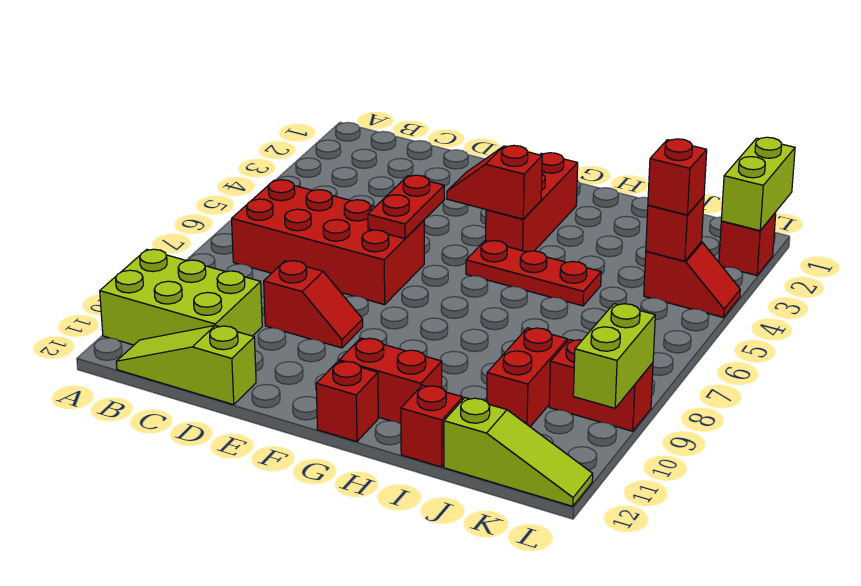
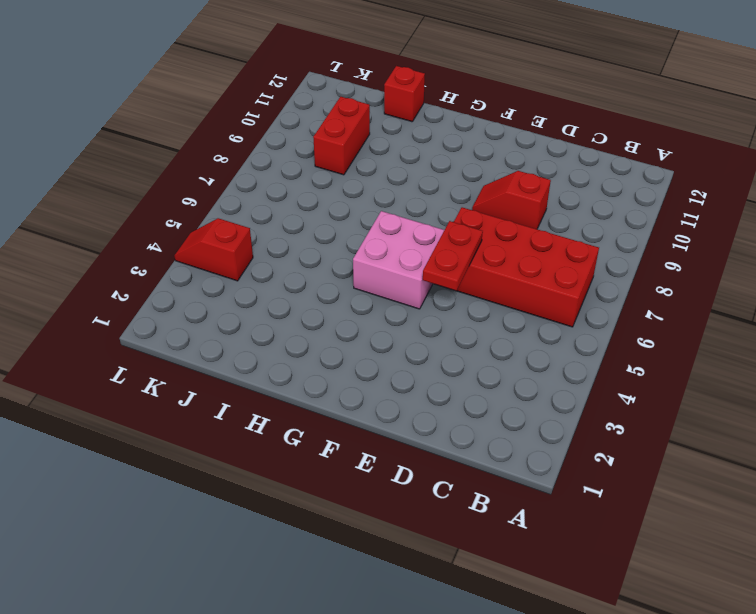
pink brick F5:G6 level 1 -> red plate G5:I5 level 1
none -> lime brick A10:C11 level 1
none -> lime slope B12:D12 level 1 top D
none -> red brick G2:G4 level 1

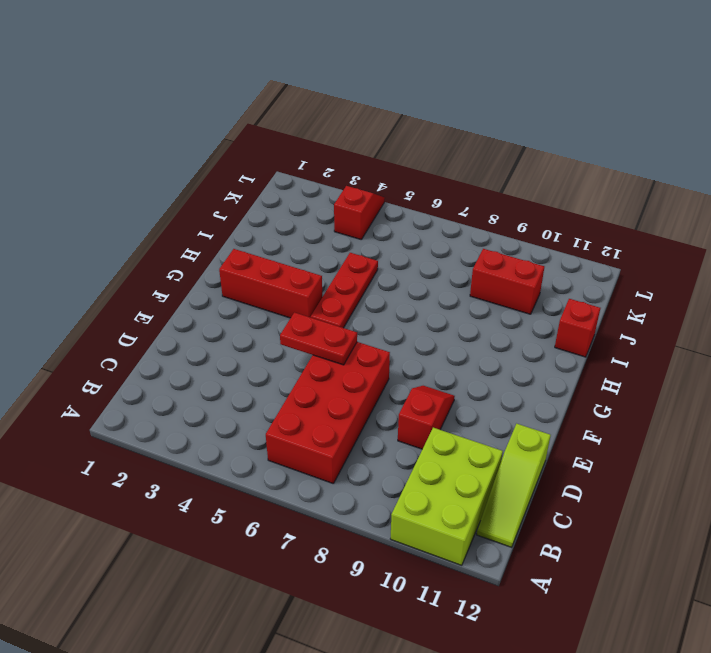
none -> red brick G11:H11 level 1
none -> red brick G12 level 1
none -> lime slope J12:L12 level 1 top J

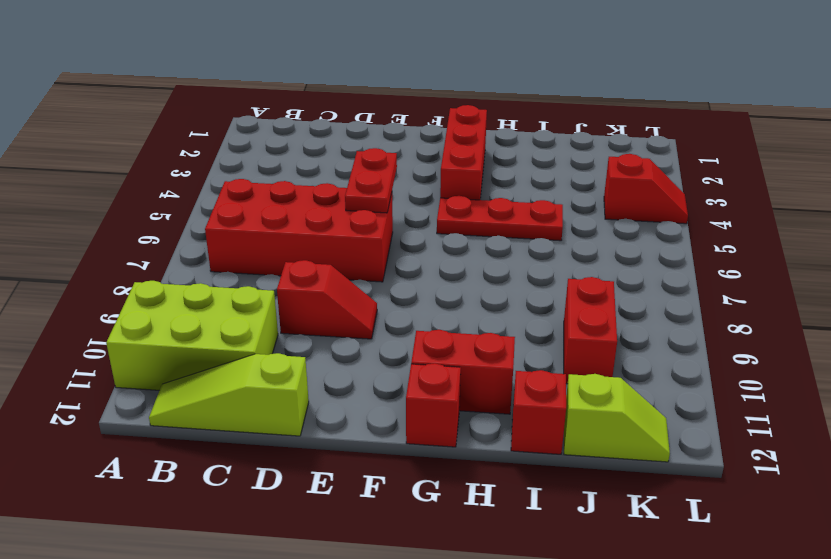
lime slope J12:K12 level 1 top J -> lime slope J12:L12 level 1 top J
none -> red brick K9:L9 level 1
none -> red brick L2 level 1
none -> red slope F4:G4 level 2 top G

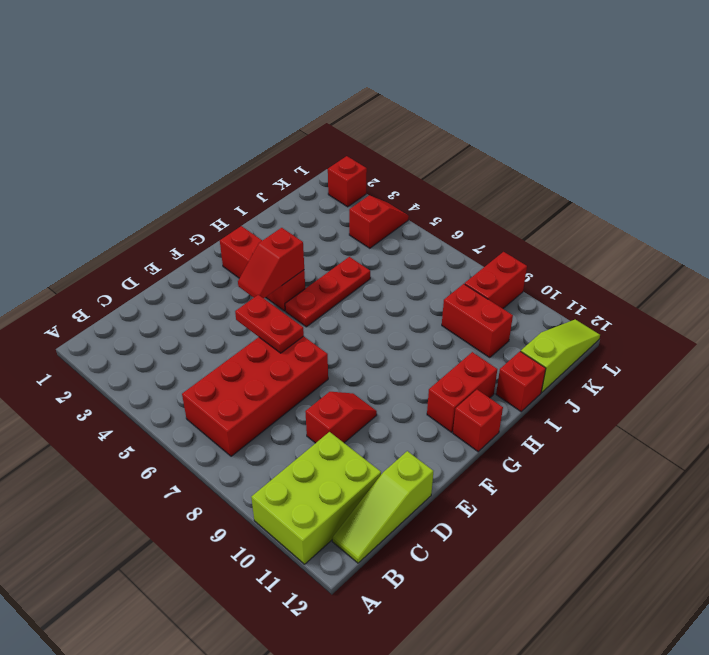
none -> red brick K4 level 2
none -> lime brick L1:L2 level 2
none -> lime brick L9:L10 level 2

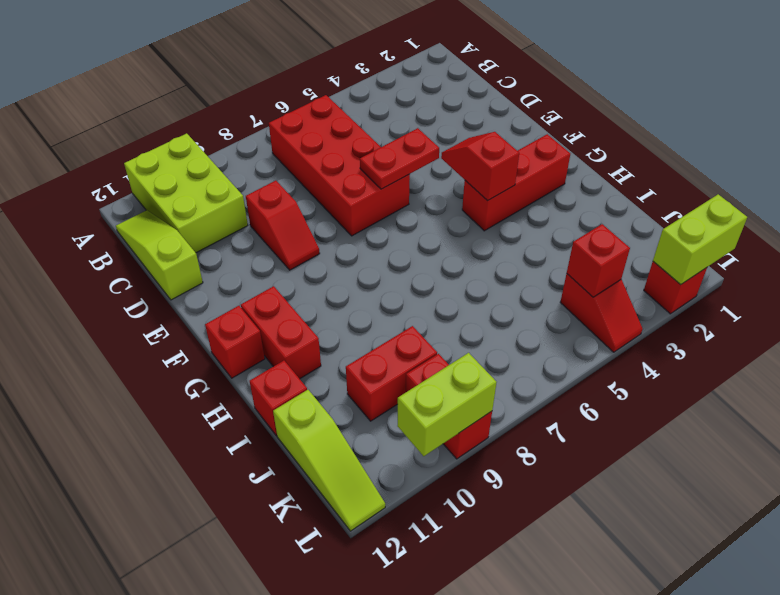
none -> red plate G5:I5 level 1
none -> red brick K4 level 3

